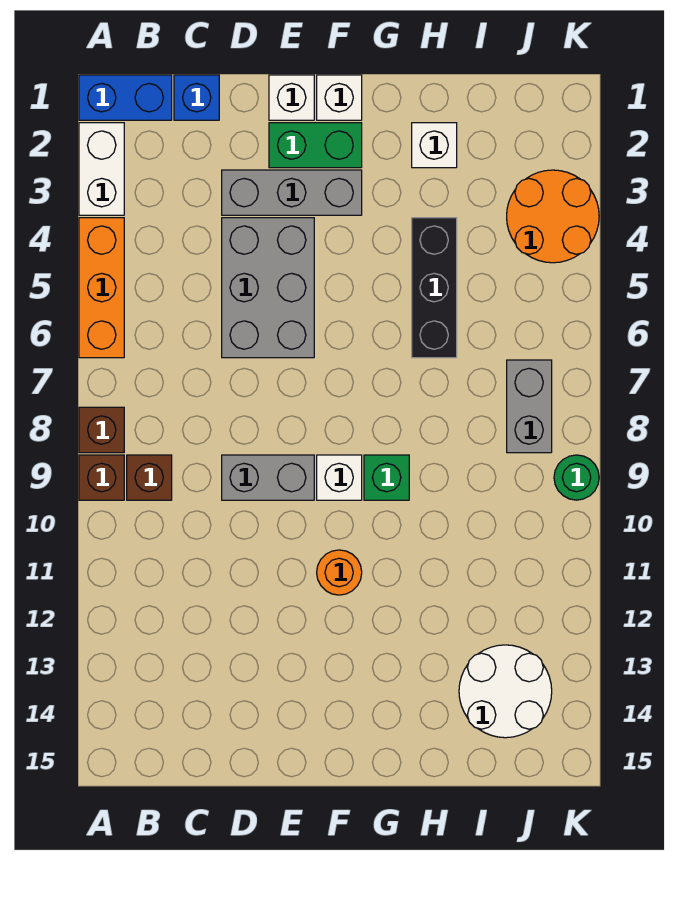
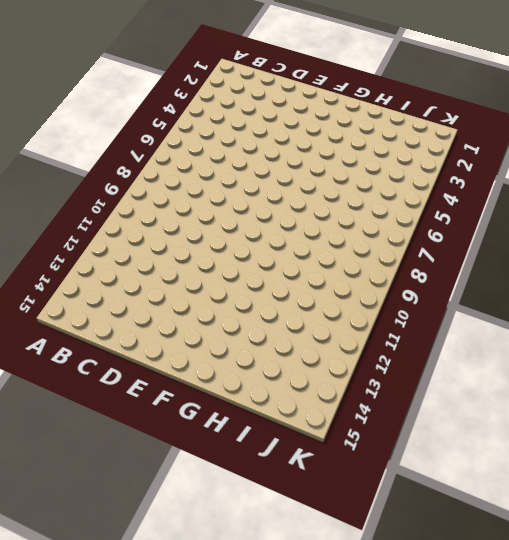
none -> blue brick A1:B1 level 1
none -> white brick A2:A3 level 1
none -> orange brick A4:A6 level 1

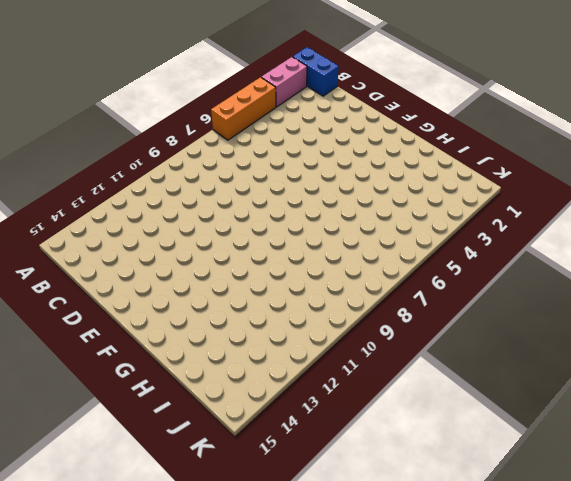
pink brick A2:A3 level 1 -> white brick A2:A3 level 1
none -> brown brick A8 level 1
none -> brown brick A9 level 1
none -> brown brick B9 level 1

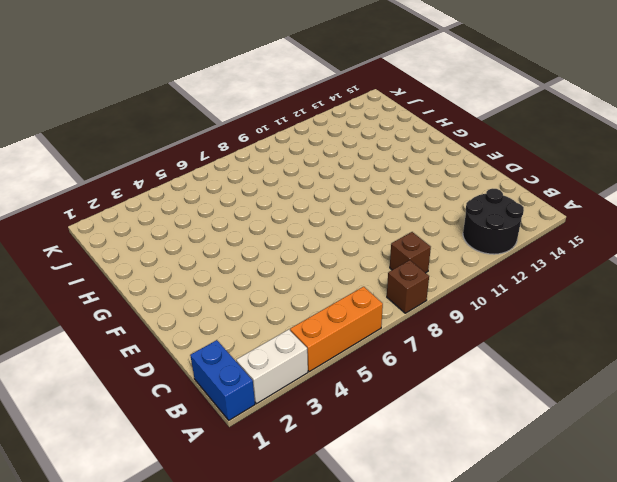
black round brick A12:B13 level 1 -> none
none -> brown brick A9 level 1
none -> blue brick C1 level 1
none -> grey brick D3:F3 level 1

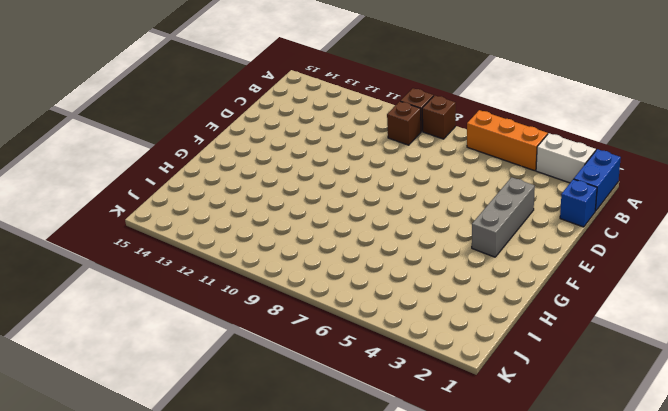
none -> grey brick D4:E6 level 1
none -> grey brick D9:E9 level 1
none -> white brick E1 level 1

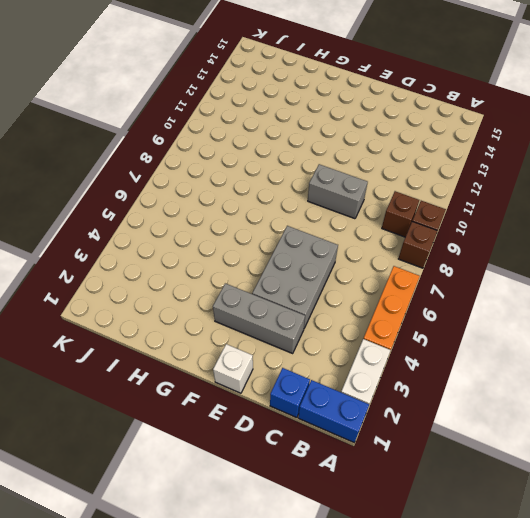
none -> green brick E2:F2 level 1
none -> white brick F1 level 1
none -> white brick F9 level 1

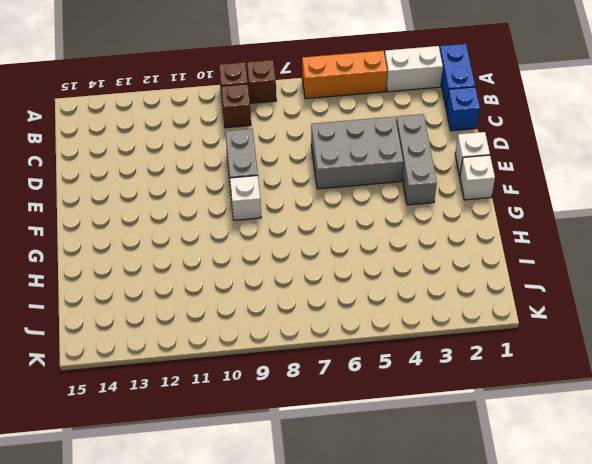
none -> green brick E2:F2 level 1
none -> orange round brick F11 level 1
none -> green brick G9 level 1

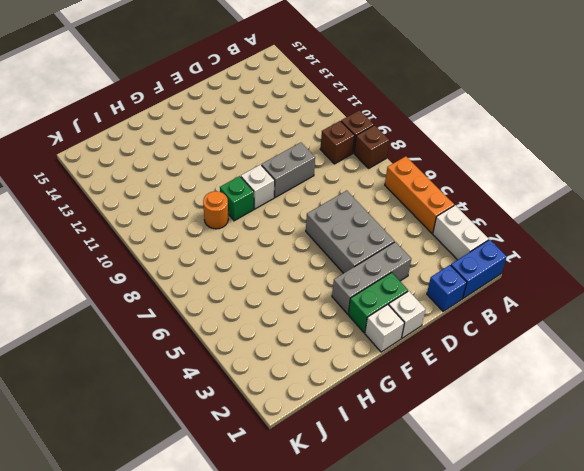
orange round brick H9 level 1 -> orange round brick F11 level 1
none -> white brick H2 level 1
none -> black brick H4:H6 level 1
none -> white round brick I13:J14 level 1

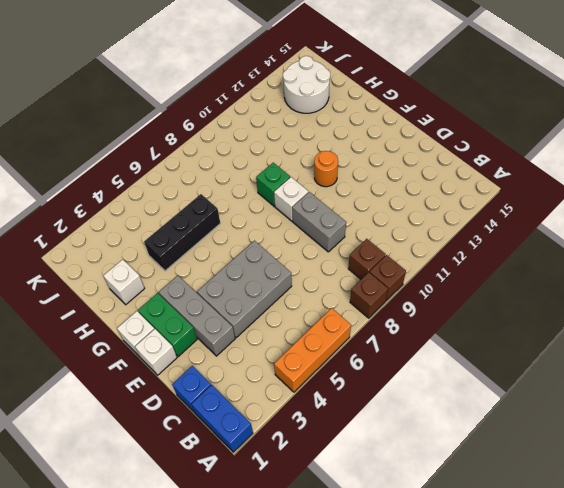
none -> white brick A2:A3 level 1
none -> orange round brick J3:K4 level 1
none -> grey brick J7:J8 level 1

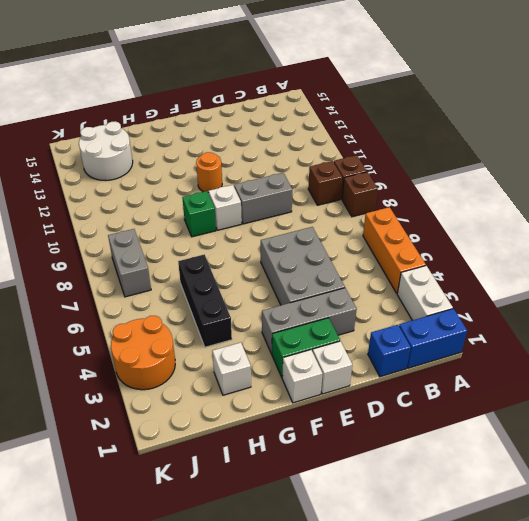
none -> green round brick K9 level 1

